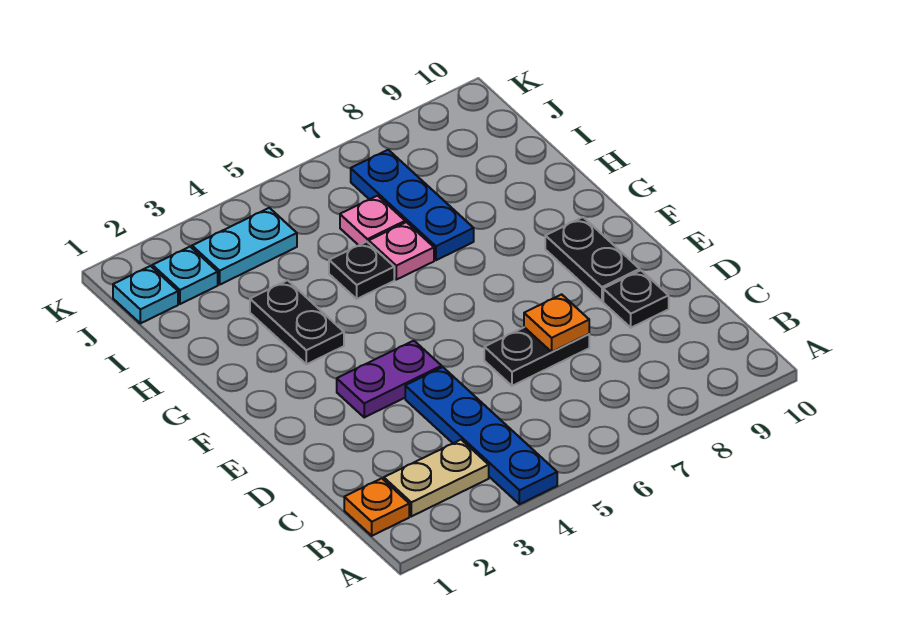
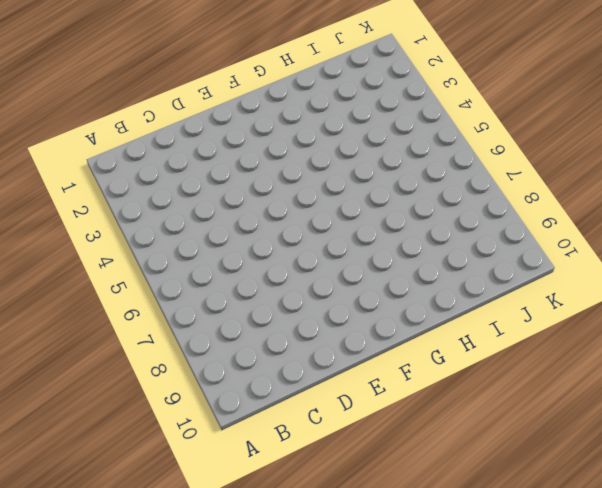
none -> blue plate A4:D4 level 1
none -> orange plate B1 level 1
none -> tan plate B2:B3 level 1

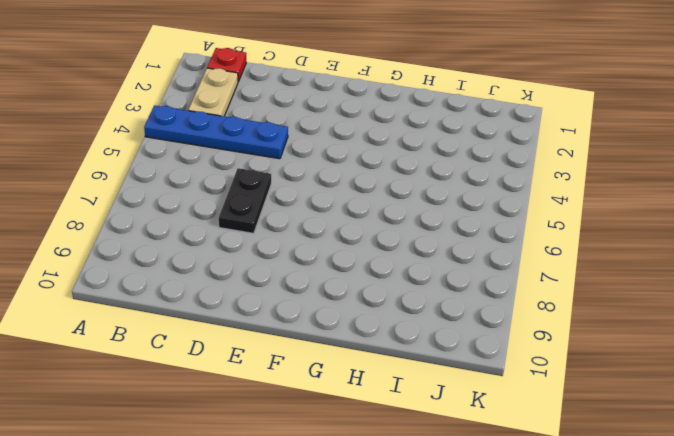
red plate B1 level 1 -> orange plate B1 level 1
none -> black plate D9 level 1
none -> purple plate E3:E4 level 1
none -> black plate E9:F9 level 1

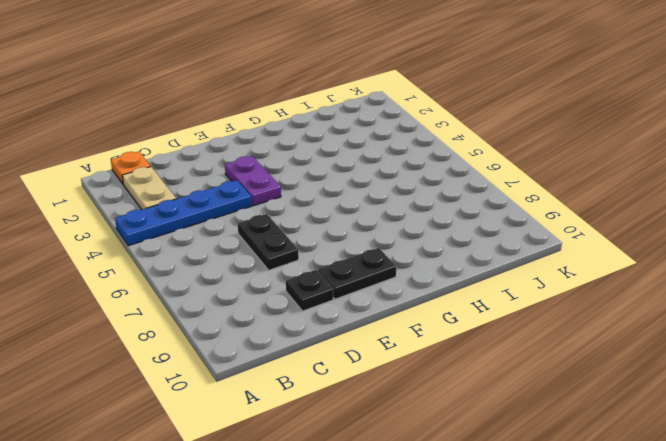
none -> black plate G3:H3 level 1
none -> black plate H5 level 1
none -> pink plate H6 level 1

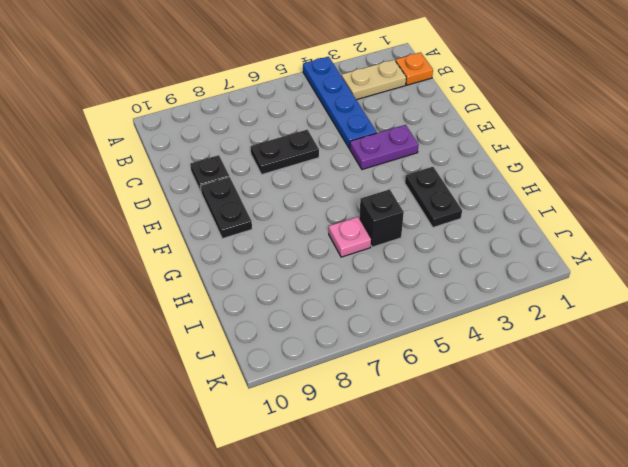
black brick H5 level 1 -> black plate H5 level 1
none -> blue plate H7:J7 level 1
none -> pink plate I6 level 1
none -> cyan plate J1 level 1

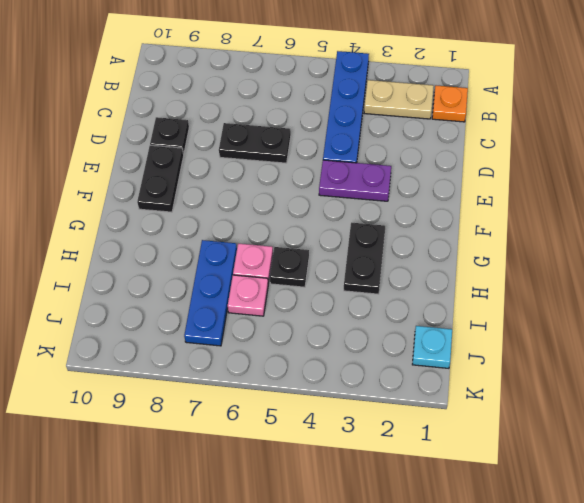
none -> cyan plate J2 level 1
none -> cyan plate J3:J4 level 1
none -> orange plate D7 level 2

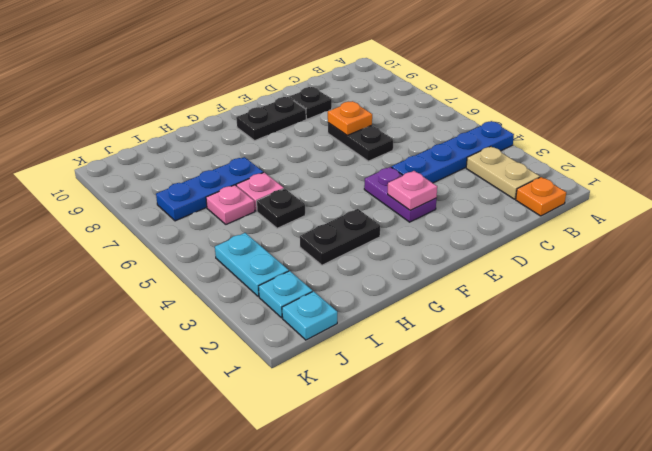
pink plate E3 level 2 -> none

